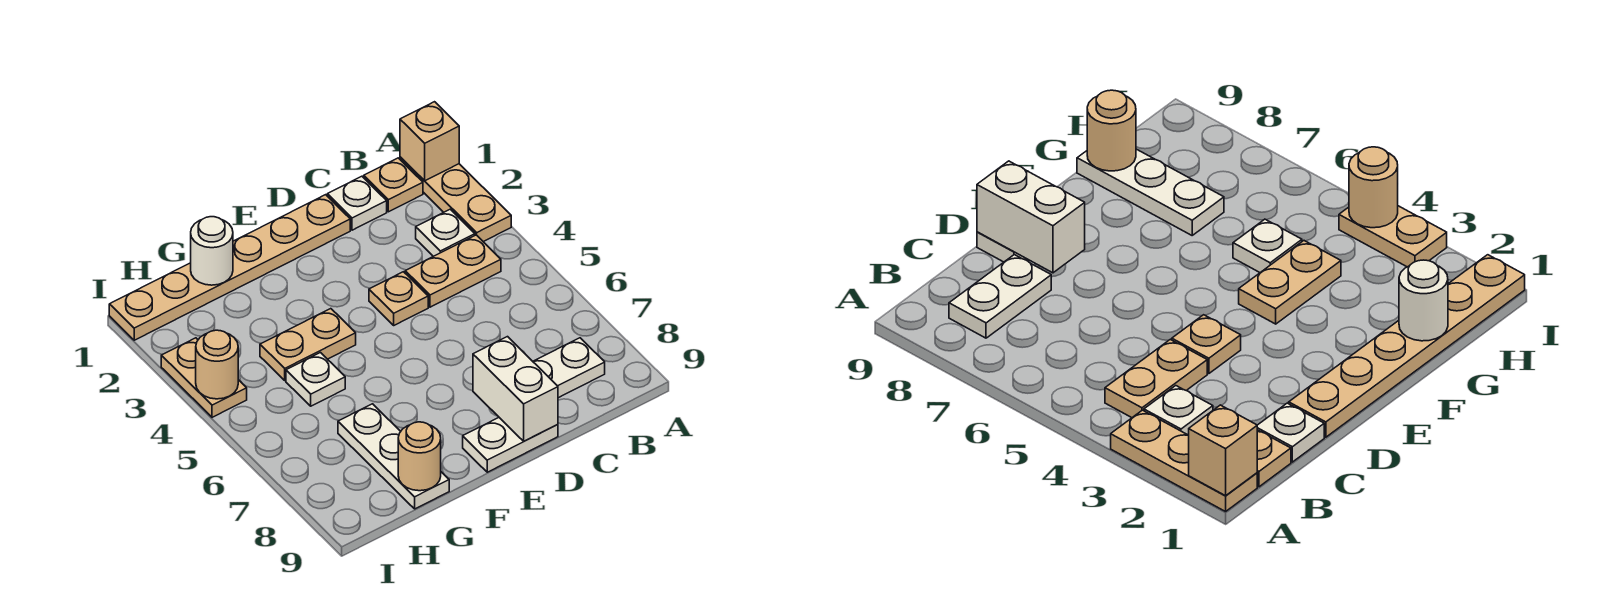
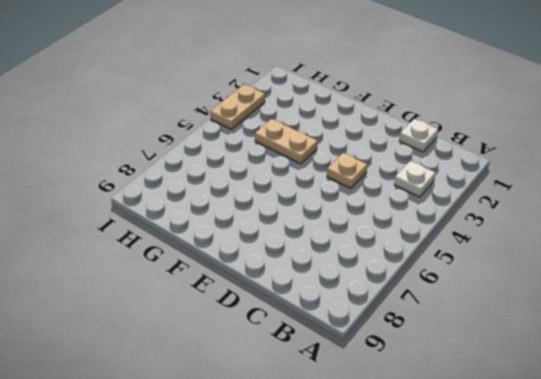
none -> tan plate A1:A3 level 1
none -> tan plate B1 level 1
none -> tan plate B4:C4 level 1

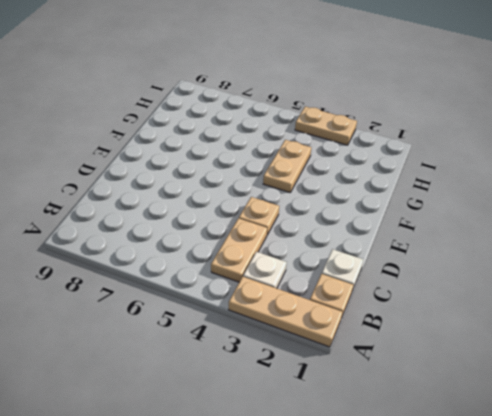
none -> white plate B8:C8 level 1
none -> tan plate D1:I1 level 1
none -> white plate D9:E9 level 1

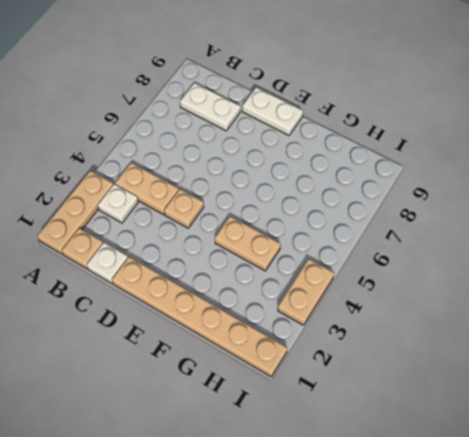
none -> white plate G5 level 1
none -> white plate G7:G9 level 1
none -> tan brick A1 level 2

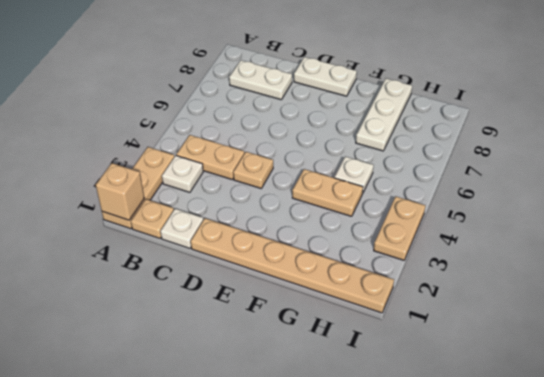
none -> white brick D8:D9 level 2
none -> white round brick G1 level 2
none -> tan round brick G9 level 2

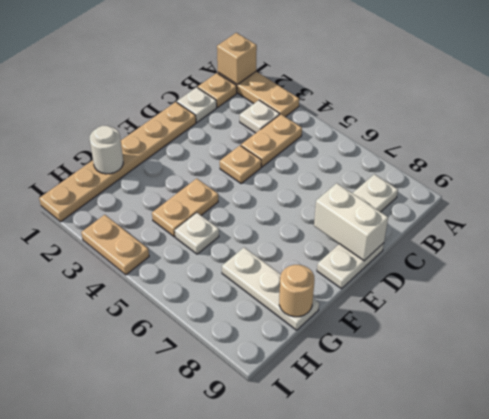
none -> tan round brick I4 level 2

